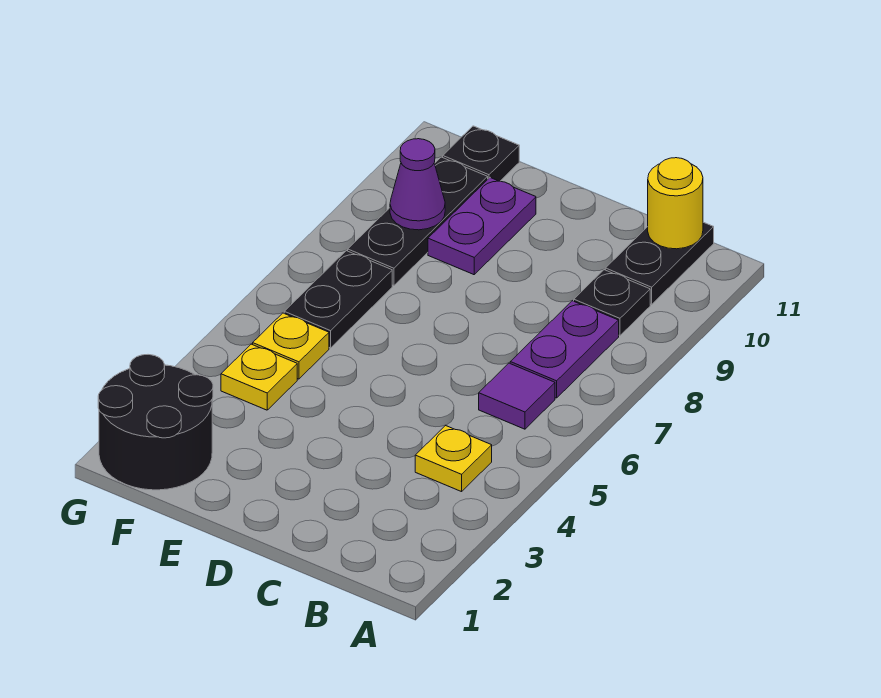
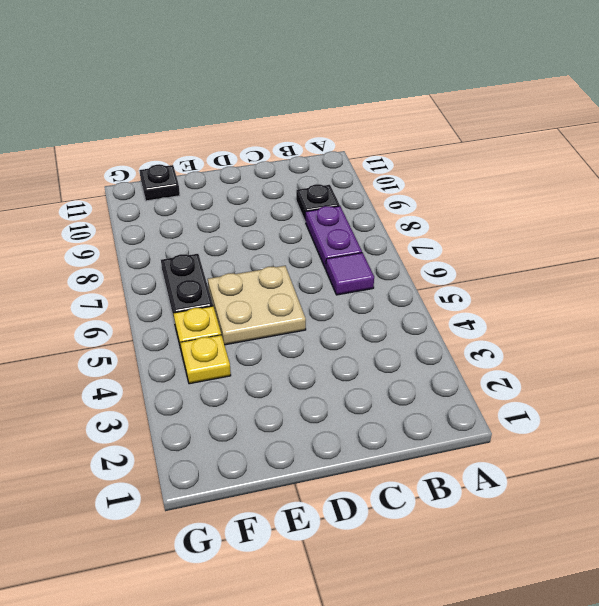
tan plate D5:E6 level 1 -> none
none -> yellow plate B4 level 1
none -> black plate B10:B11 level 1
none -> purple plate E9:E10 level 1

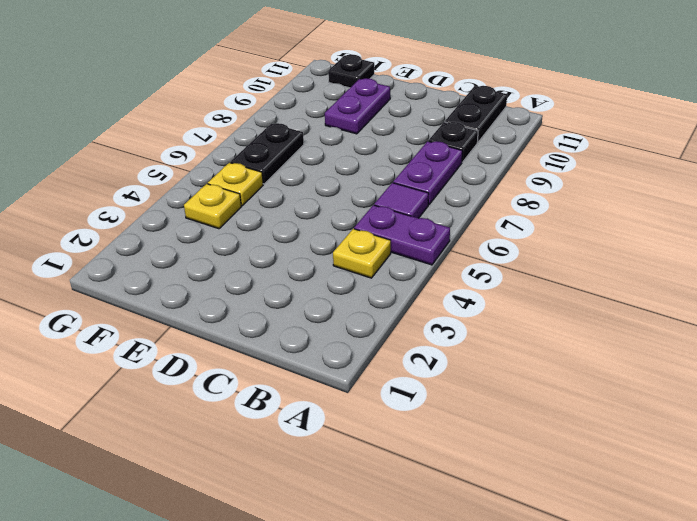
purple plate A5:B5 level 1 -> none
none -> black round brick F1:G2 level 1
none -> black plate F8:F10 level 1
none -> yellow round brick B11 level 2

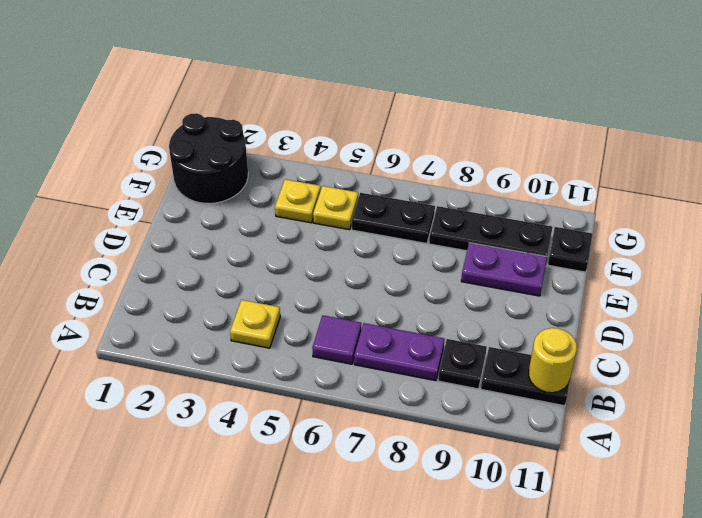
none -> purple cone F9 level 2

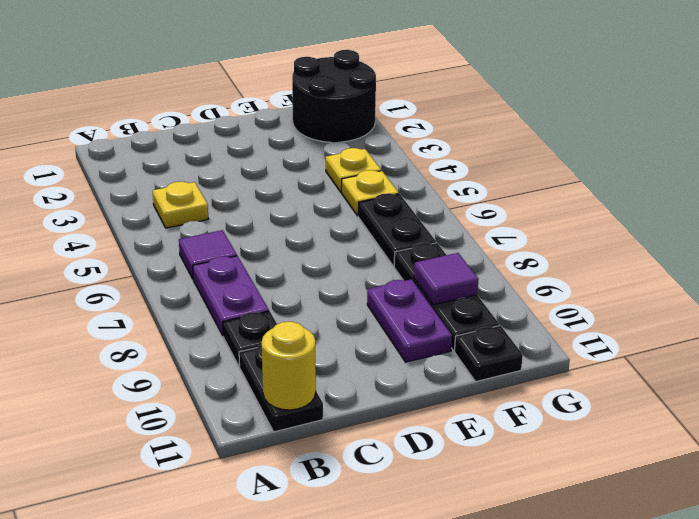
purple tile F9 level 2 -> purple cone F9 level 2

